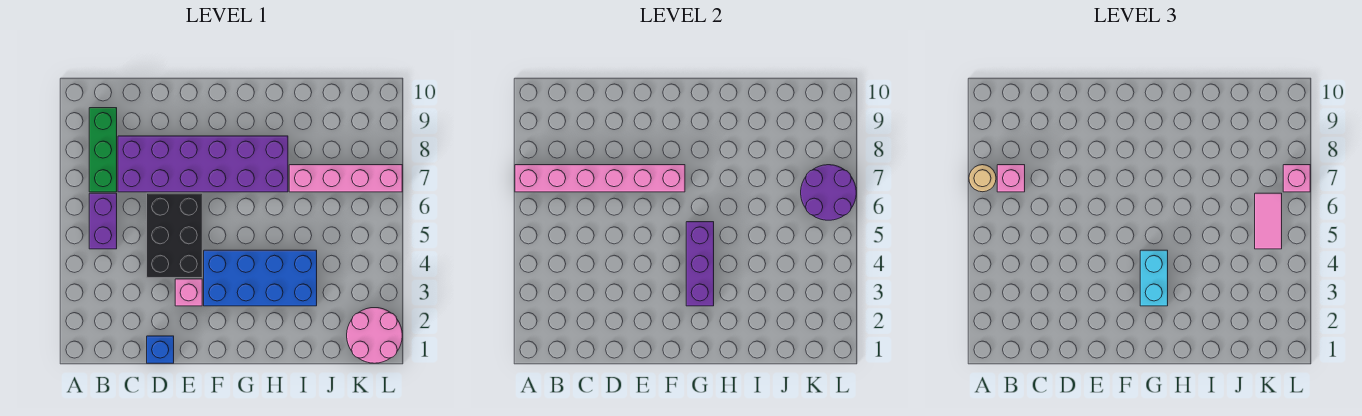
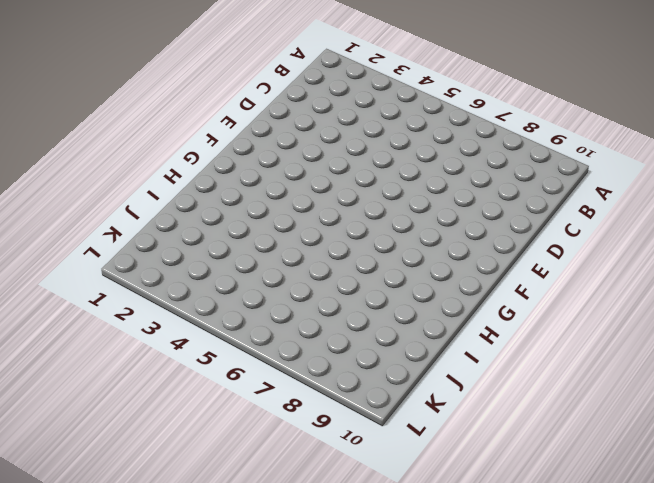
none -> purple brick B5:B6 level 1
none -> green brick B7:B9 level 1
none -> purple brick C7:H8 level 1

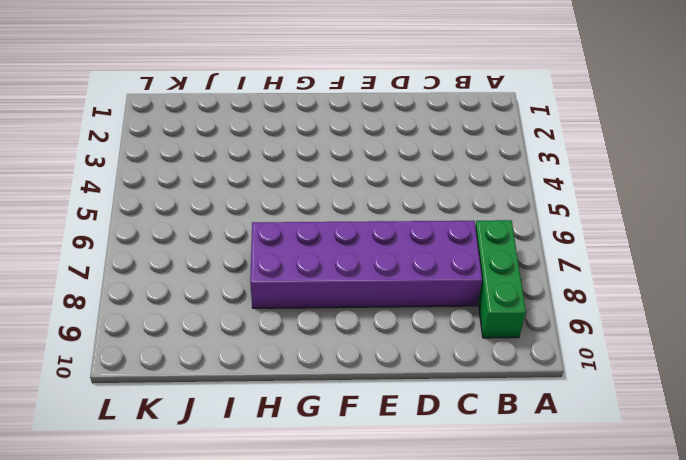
none -> purple brick B5:B6 level 1
none -> blue brick D1 level 1
none -> black brick D4:E6 level 1

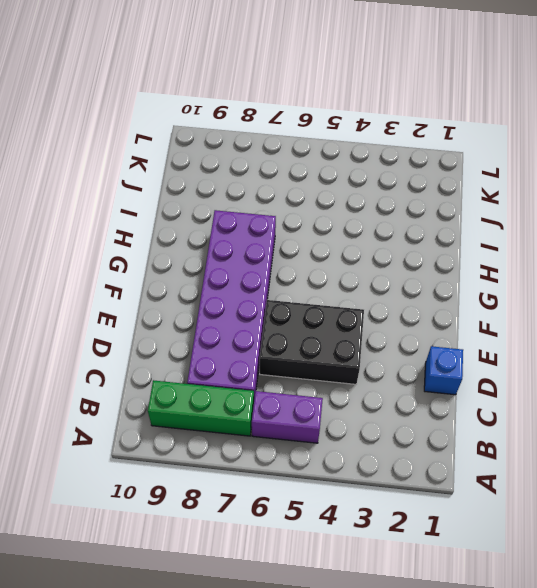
none -> pink brick E3 level 1
none -> blue brick F3:I4 level 1
none -> pink brick I7:L7 level 1

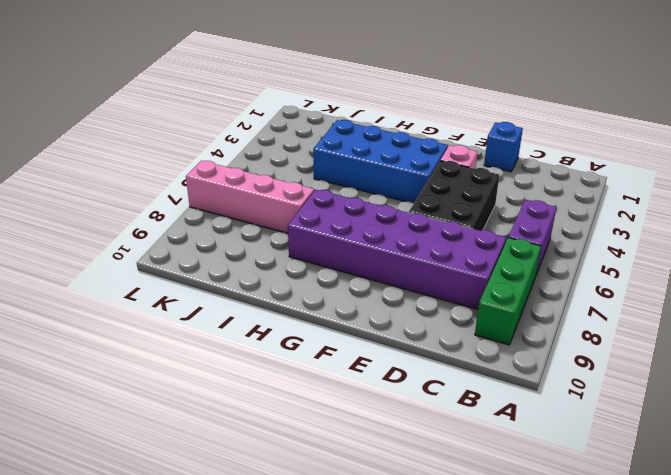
none -> pink round brick K1:L2 level 1
none -> pink brick A7:F7 level 2
none -> purple brick G3:G5 level 2

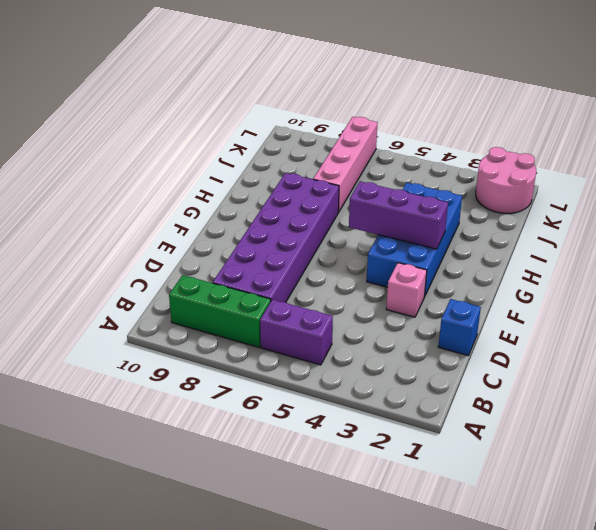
none -> black brick D4:E6 level 1
none -> pink brick A7:F7 level 2
none -> purple round brick K6:L7 level 2

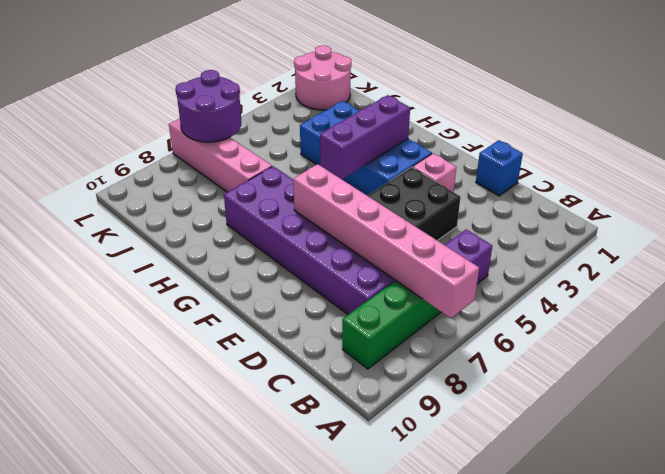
none -> tan round brick A7 level 3
none -> pink brick B7 level 3
none -> cyan brick G3:G4 level 3

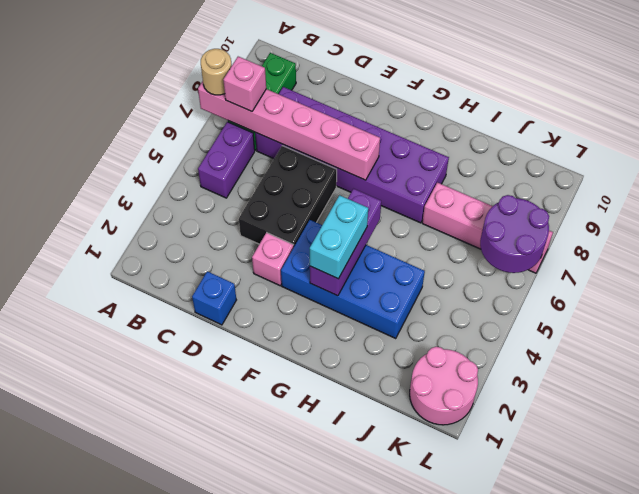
none -> pink tile K5:K6 level 3
none -> pink brick L7 level 3

